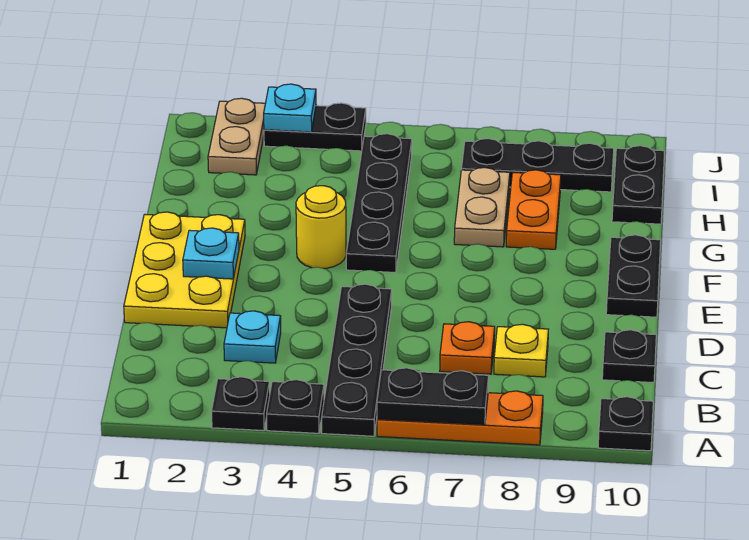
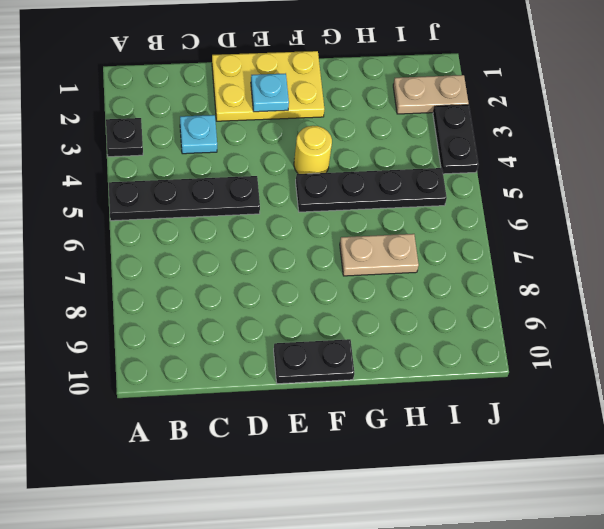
none -> black plate A4 level 1
none -> orange plate A6:A8 level 1
none -> black plate A10 level 1

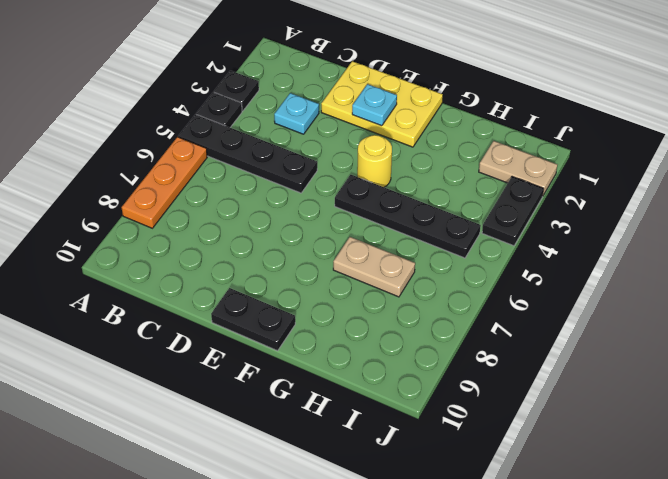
none -> black plate A10 level 1
none -> orange plate C7 level 1
none -> yellow plate C8 level 1

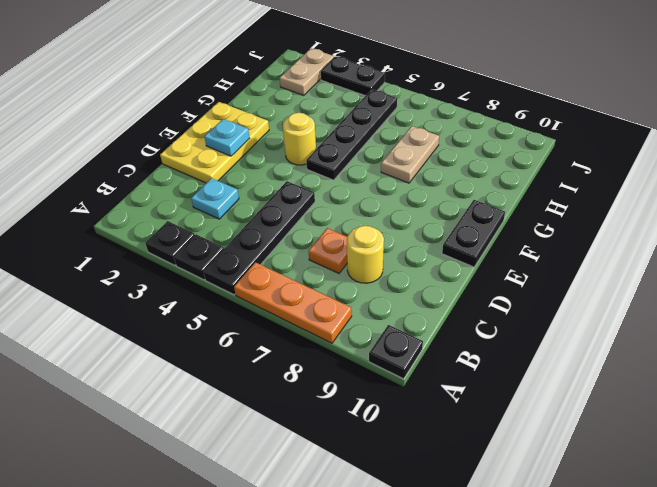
yellow round brick C8 level 1 -> yellow plate C8 level 1
none -> black plate C10 level 1
none -> orange plate G8:H8 level 1
none -> black plate H10:I10 level 1

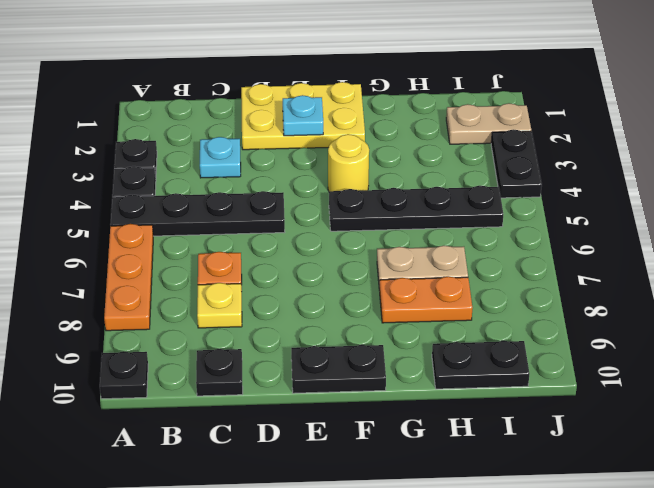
none -> black plate I7:I9 level 1
none -> black plate A6:A7 level 2
none -> cyan plate J3 level 2

